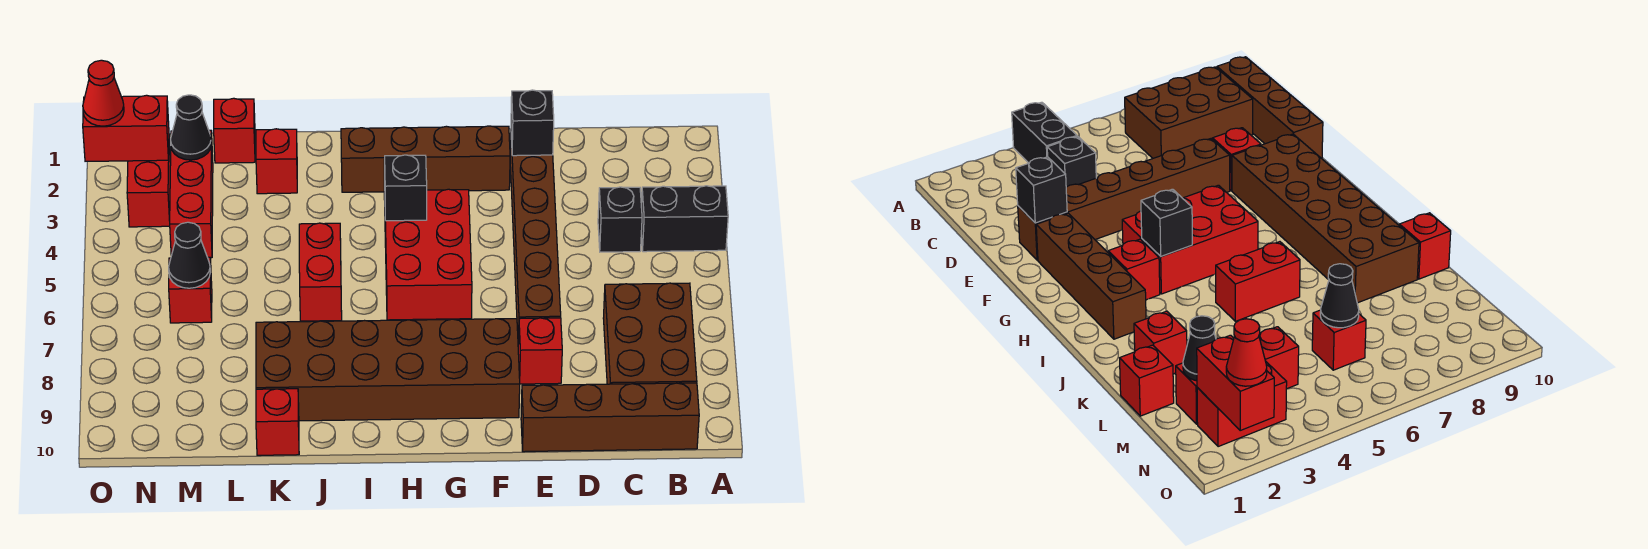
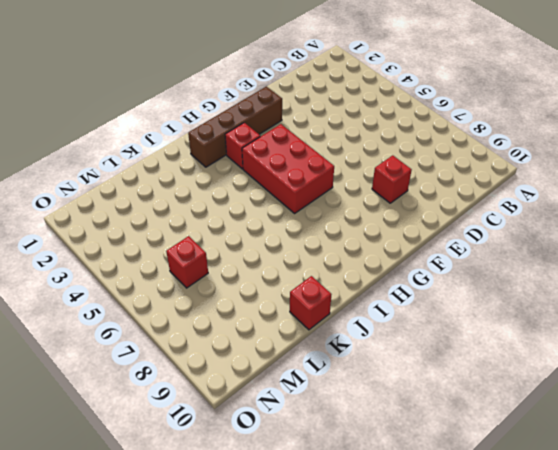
none -> black brick A4:B4 level 1
none -> brown brick B7:C9 level 1
none -> brown brick B10:E10 level 1

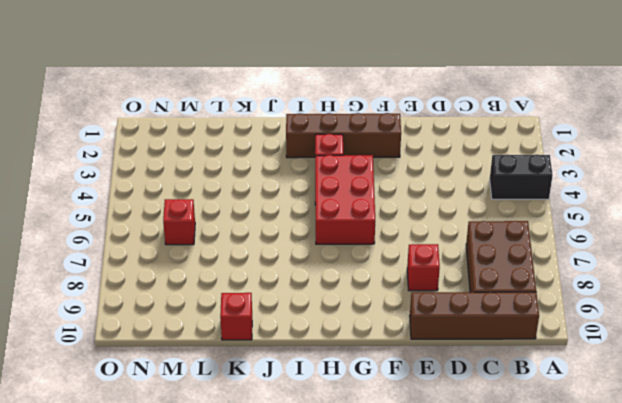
none -> black brick C4 level 1
none -> brown brick E2:E7 level 1
none -> brown brick F8:K9 level 1

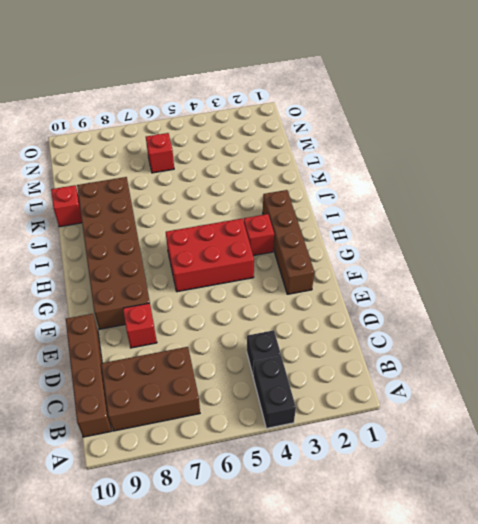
none -> brown brick E2:E7 level 1
none -> red brick J5:J6 level 1
none -> red brick K2 level 1

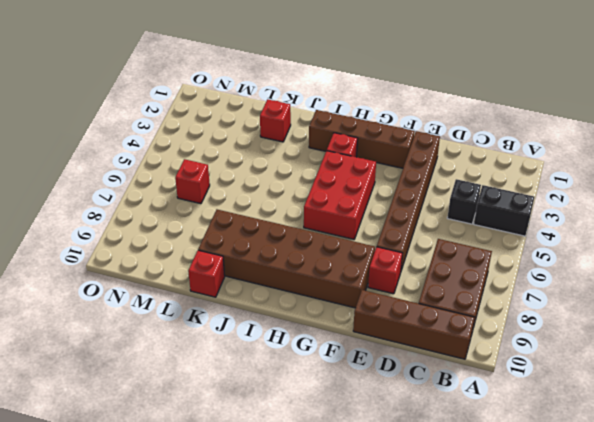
none -> red brick J5:J6 level 1
none -> red brick L1 level 1
none -> red brick M2:M4 level 1

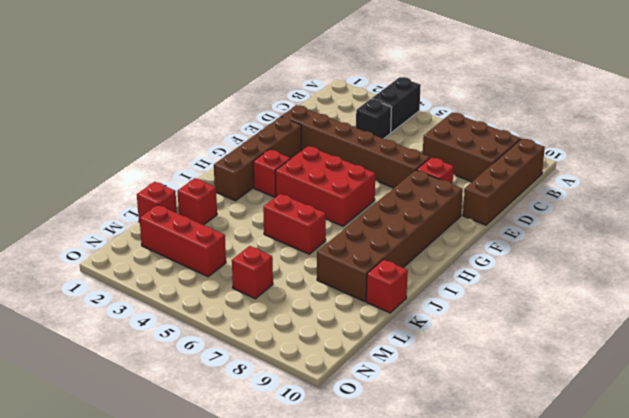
none -> red brick N2:N3 level 1
none -> black brick E2 level 2
none -> black brick H4 level 2

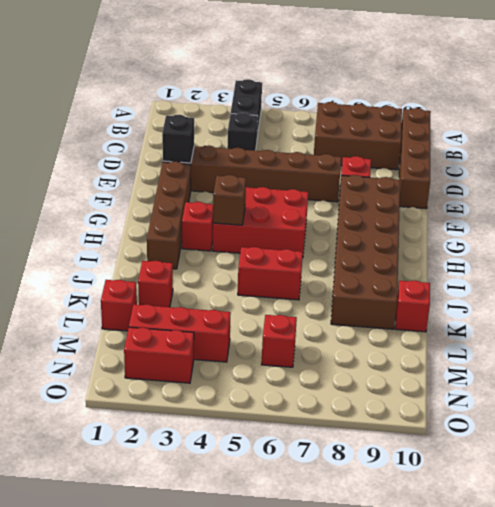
brown brick H4 level 2 -> black brick H4 level 2
none -> black cone M2 level 2
none -> black cone M6 level 2
none -> red brick N2:O2 level 2

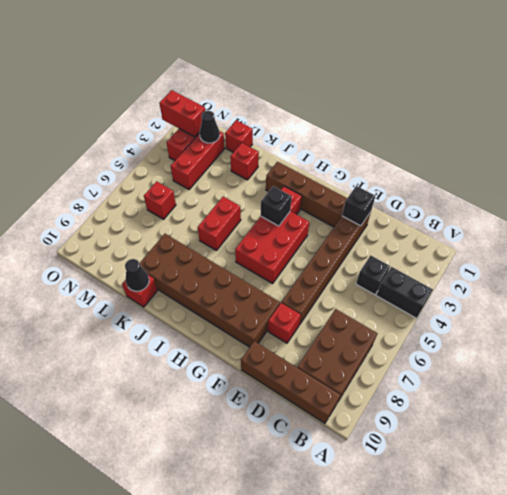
black cone K10 level 2 -> black cone M6 level 2
none -> red cone O2 level 3

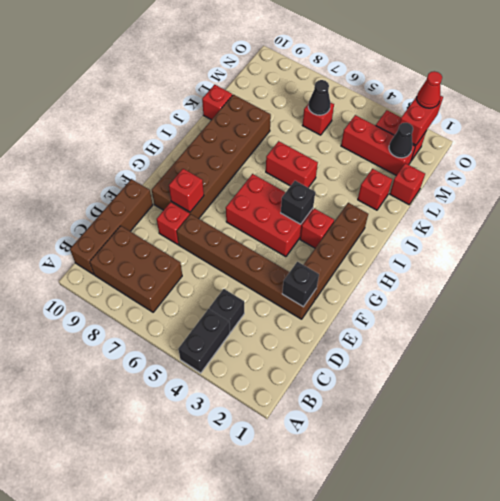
red brick F8 level 2 -> none

